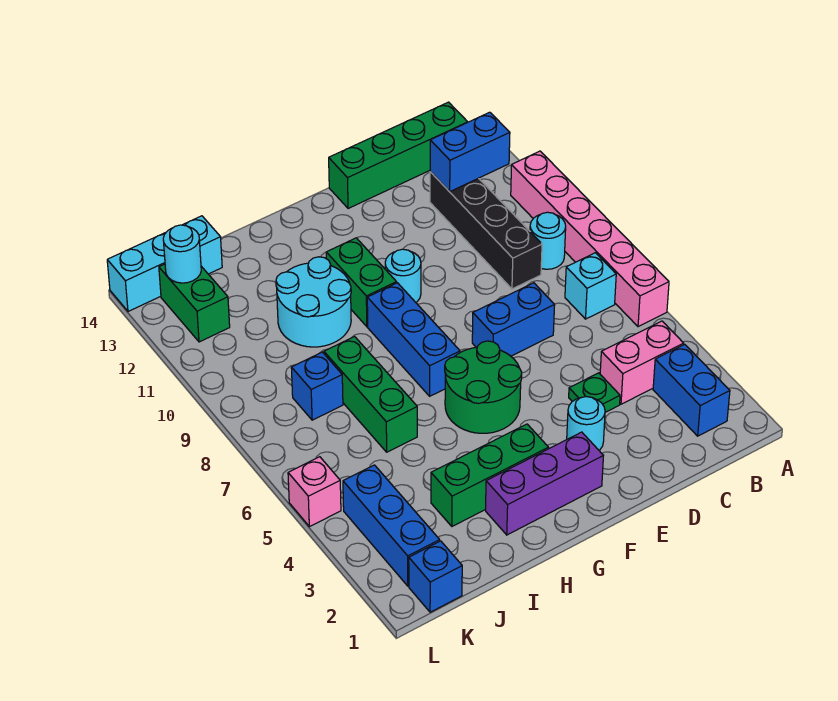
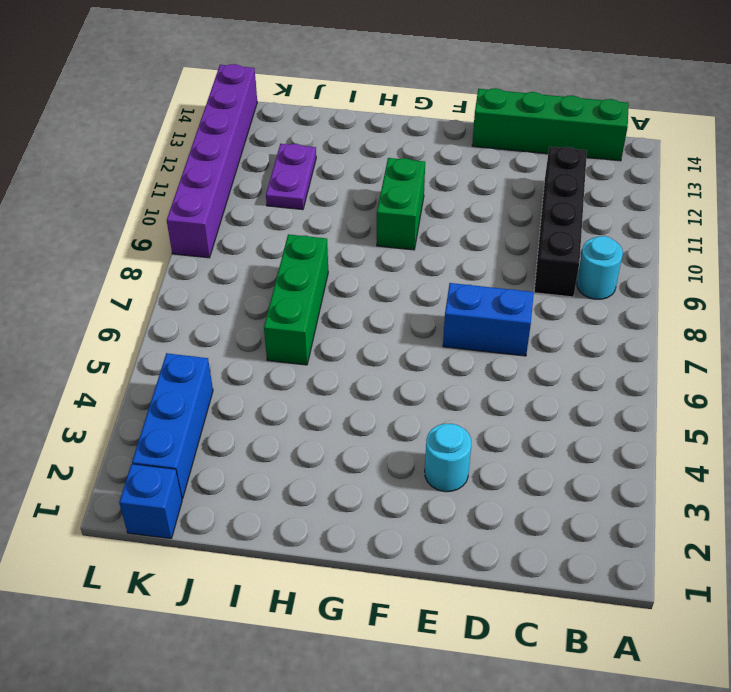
purple plate J11:J12 level 1 -> none
purple brick L9:L14 level 1 -> cyan brick J14:L14 level 1
none -> pink brick A6:A11 level 1
none -> blue brick B2:B3 level 1
none -> pink brick B4:C4 level 1

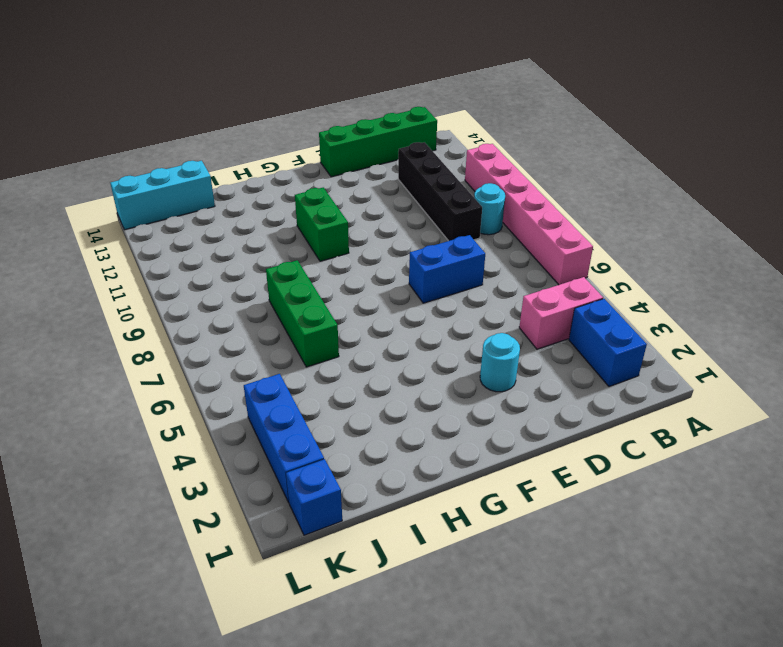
none -> cyan brick B7 level 1
none -> green plate D4 level 1
none -> purple brick F2:H2 level 1

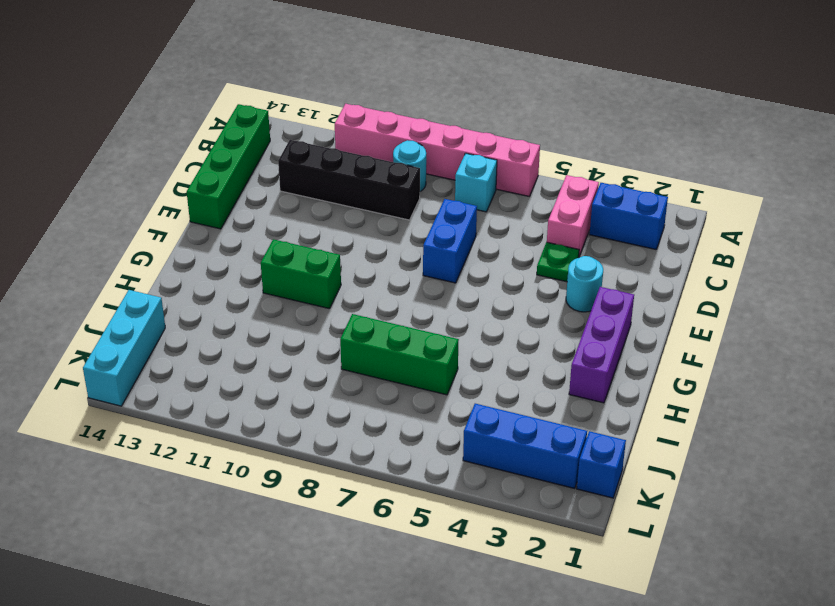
none -> green round brick F5:G6 level 1
none -> cyan round brick F10 level 1
none -> green brick G3:I3 level 1

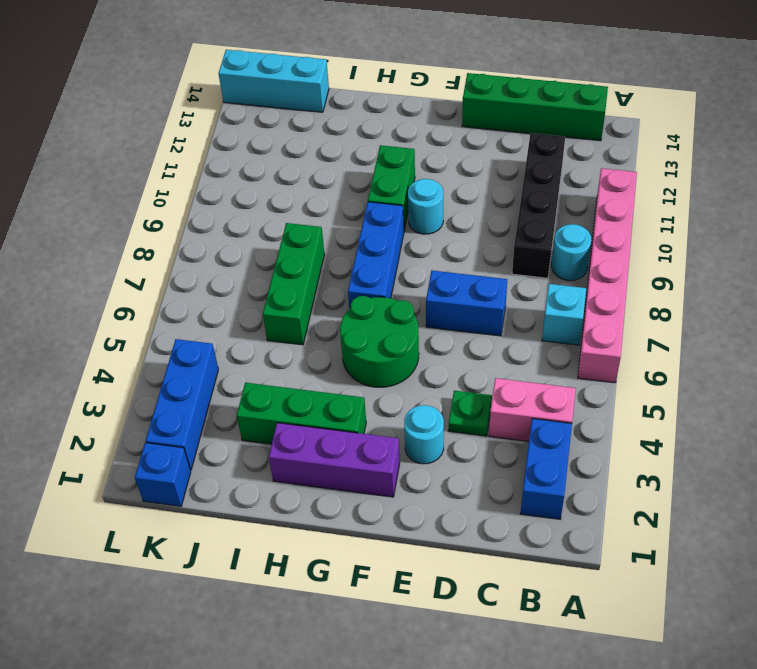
none -> cyan round brick H10:I11 level 1
none -> blue brick J8 level 1
none -> green brick K12:K13 level 1

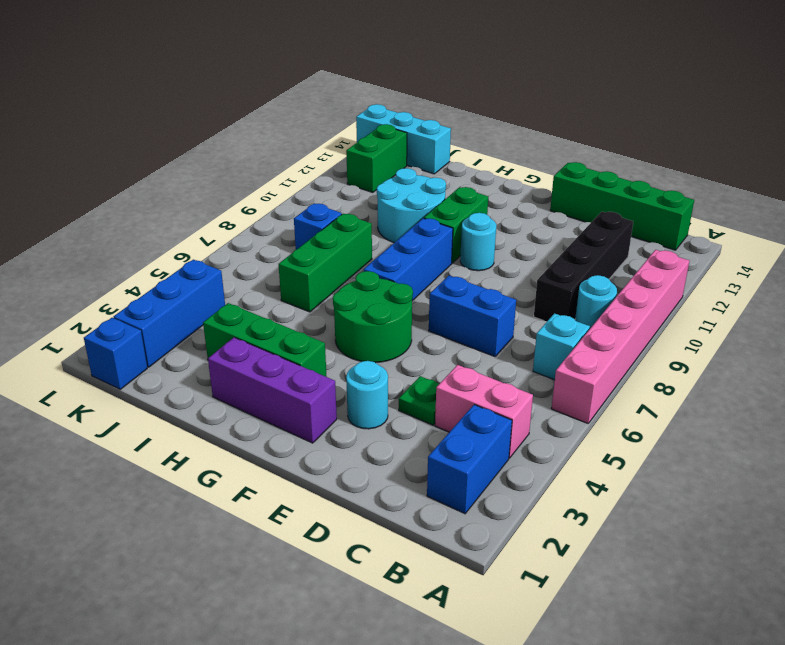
none -> pink brick L5 level 1
none -> blue brick B12:C12 level 2
none -> cyan round brick K13 level 2

